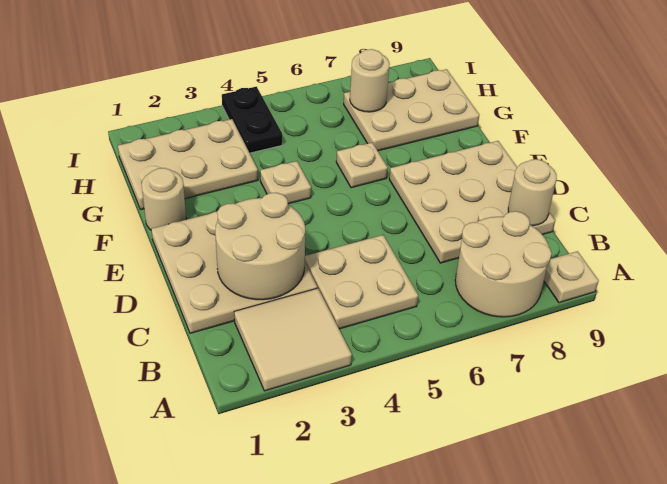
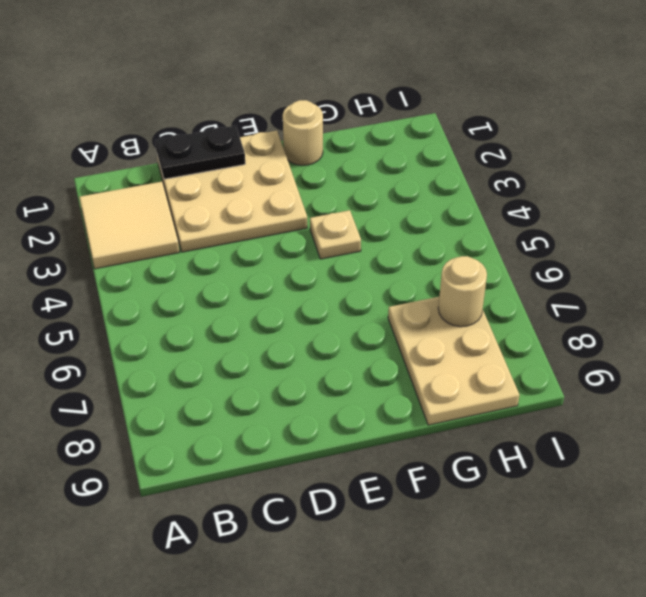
black plate C1:D1 level 2 -> black plate H4:I4 level 1
none -> tan round brick A7:B8 level 1
none -> tan plate A9 level 1
none -> tan plate B4:C5 level 1

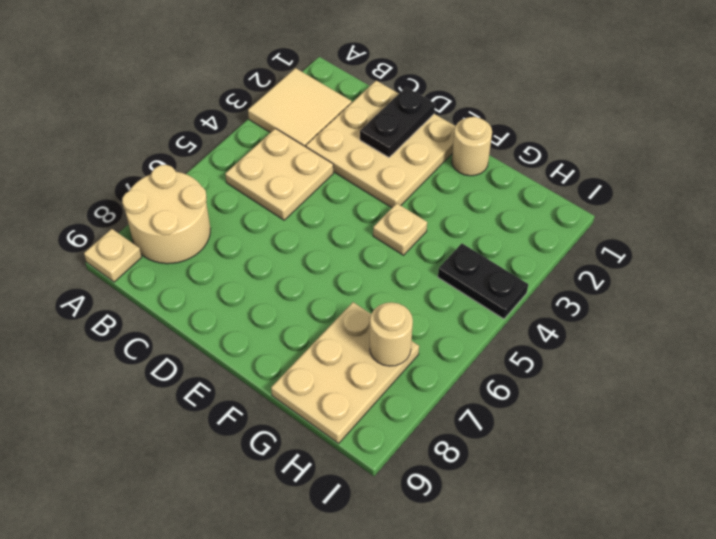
black plate D1:D2 level 2 -> tan round brick C2:D3 level 2
none -> tan plate C7:E9 level 1
none -> tan plate F6 level 1
none -> tan plate G1:H3 level 1

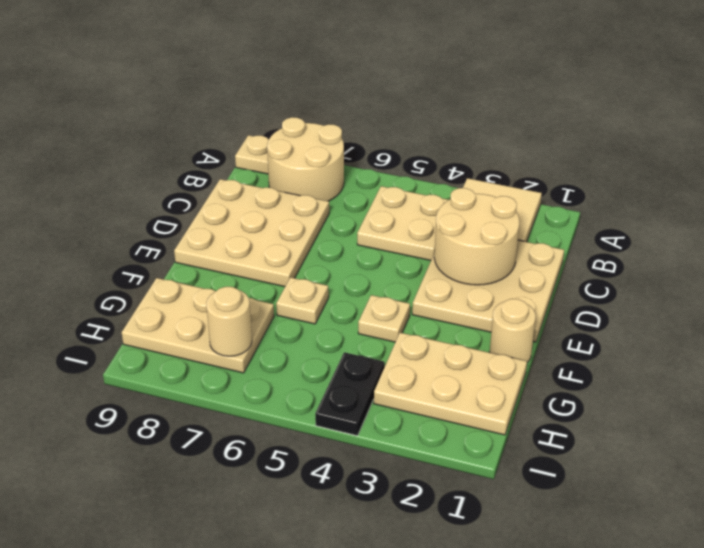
none -> tan round brick C9 level 2

